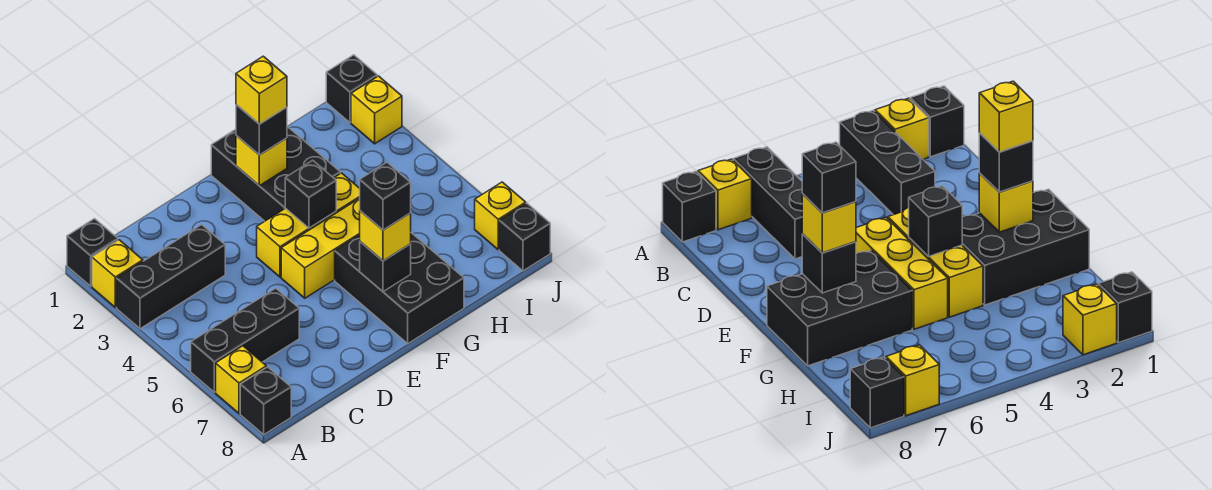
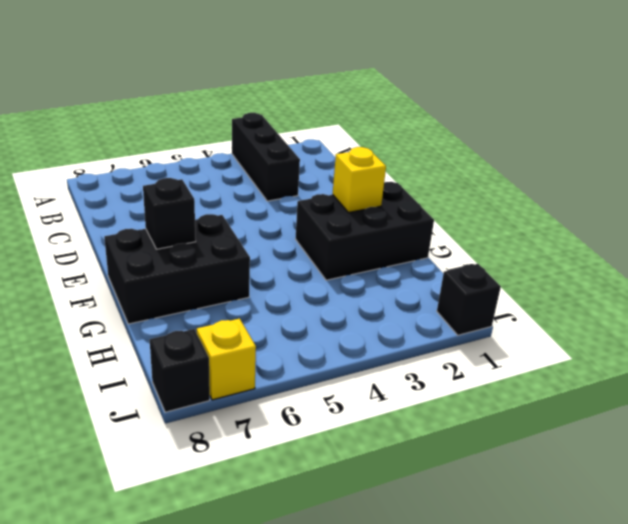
none -> black brick A1 level 1
none -> yellow brick A2 level 1
none -> black brick A6:C6 level 1

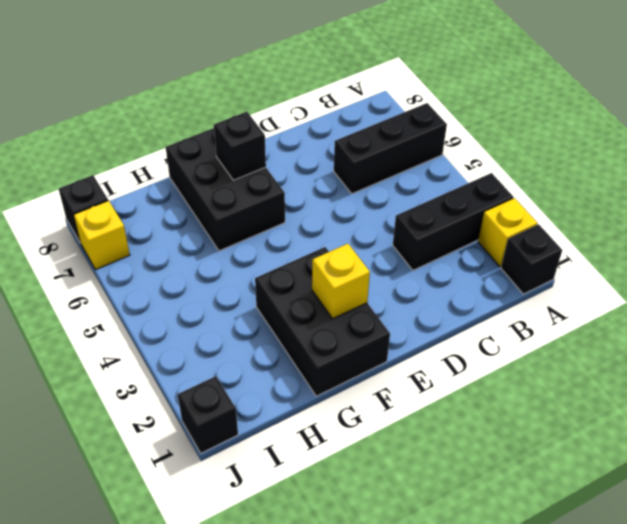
none -> yellow brick A7 level 1
none -> black brick A8 level 1
none -> yellow brick E4:G4 level 1

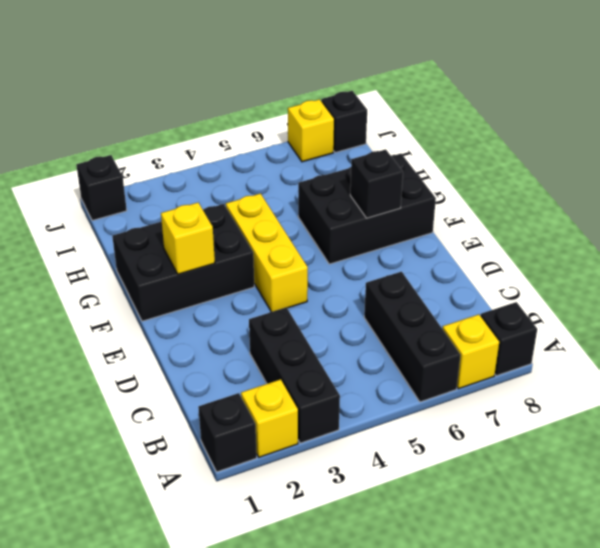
none -> yellow brick E5:G5 level 1
none -> yellow brick J2 level 1
none -> black brick F4 level 2

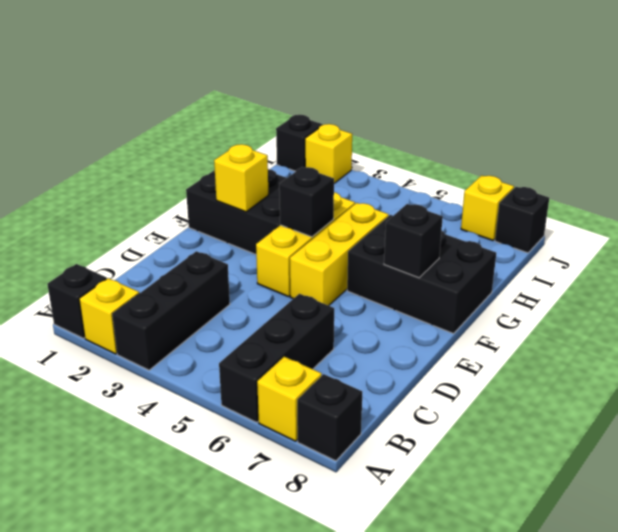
none -> black brick F2 level 3
none -> yellow brick F7 level 3
none -> yellow brick F2 level 4

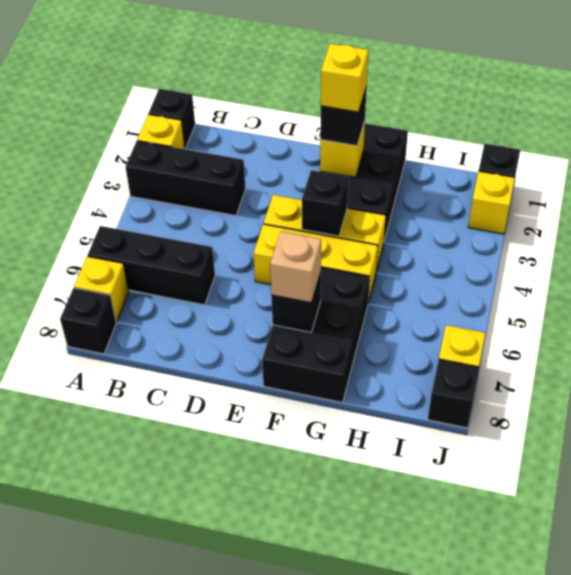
tan brick F7 level 3 -> yellow brick F7 level 3
none -> black brick F7 level 4

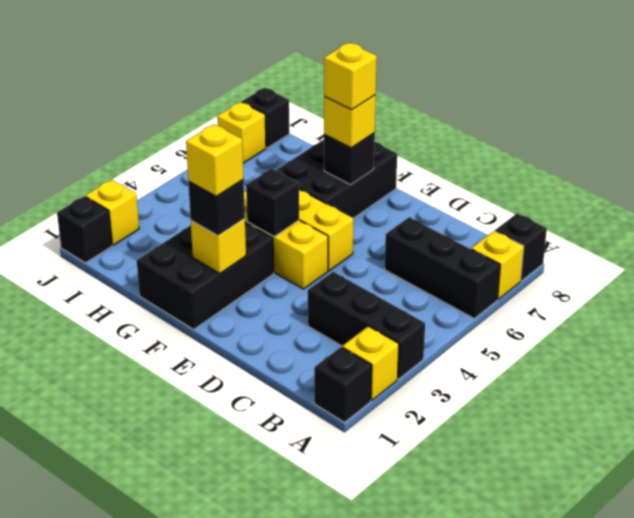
yellow brick F7 level 4 -> black brick F7 level 4

